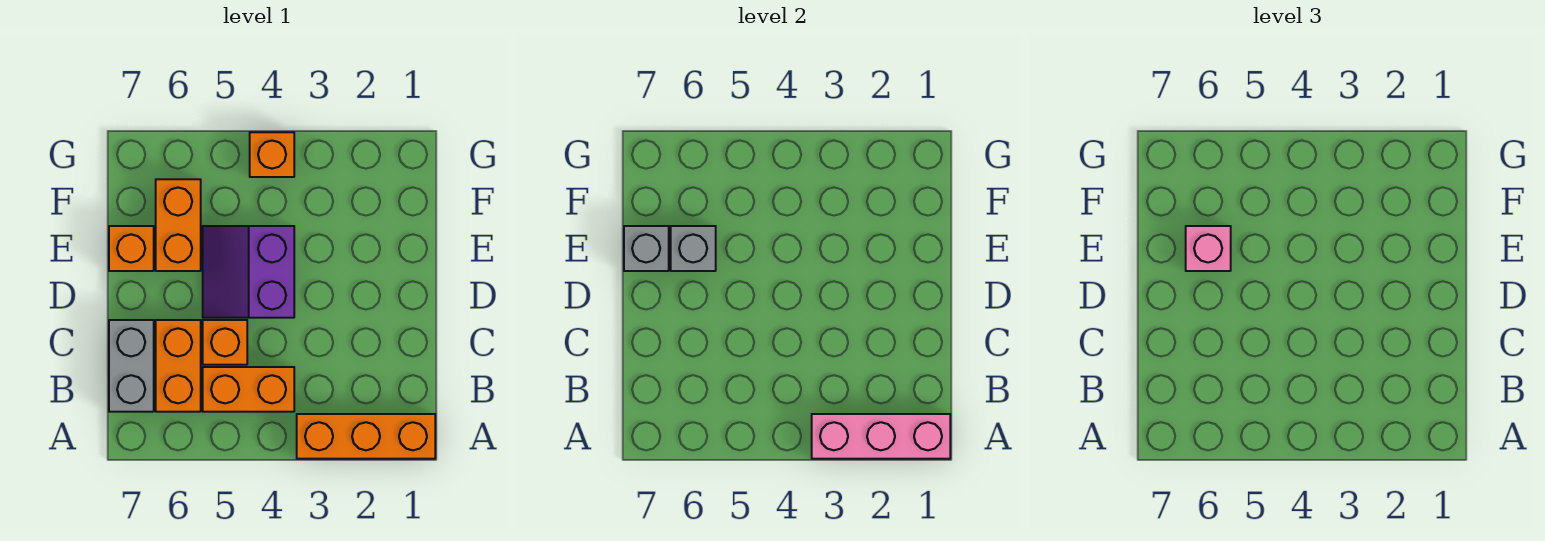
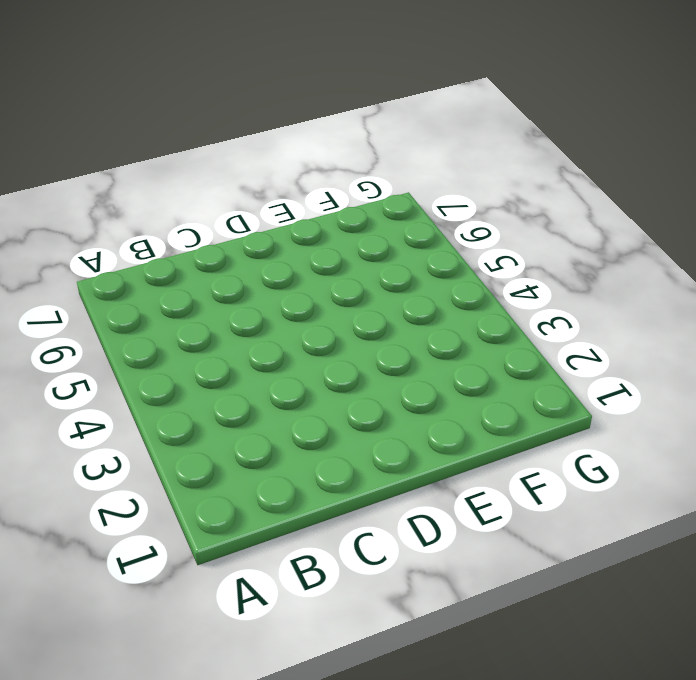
none -> orange brick A1:A3 level 1
none -> orange brick B4:B5 level 1
none -> orange brick B6:C6 level 1

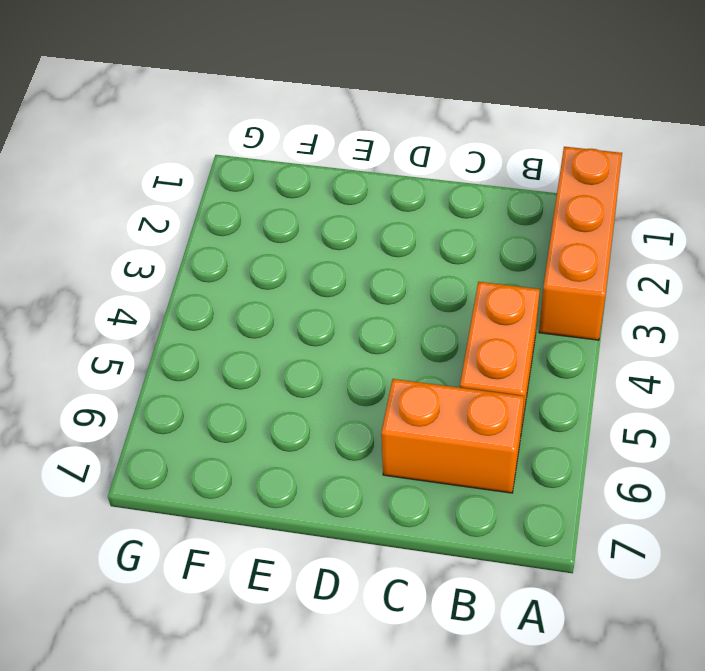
none -> grey brick B7:C7 level 1
none -> orange brick C5 level 1
none -> purple slope D4:E5 level 1 top 4

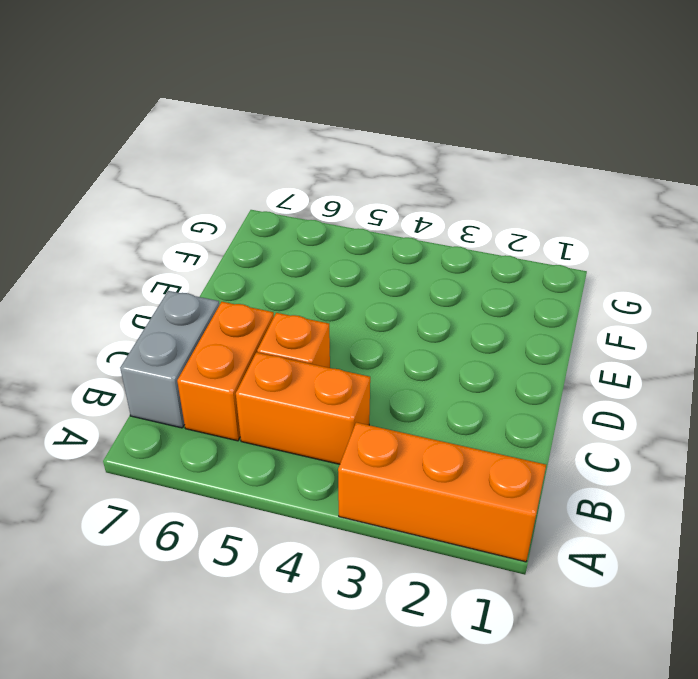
none -> purple slope D4:E5 level 1 top 4
none -> orange brick E6:F6 level 1
none -> orange brick E7 level 1

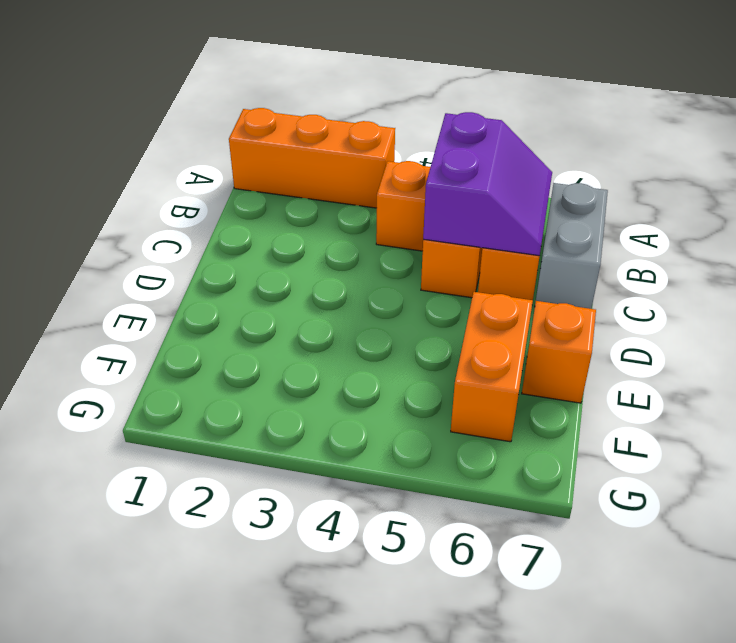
purple slope B5:C6 level 2 top 5 -> purple slope D4:E5 level 1 top 4
none -> orange brick G4 level 1
none -> pink brick A1:A3 level 2
none -> grey brick E6 level 2

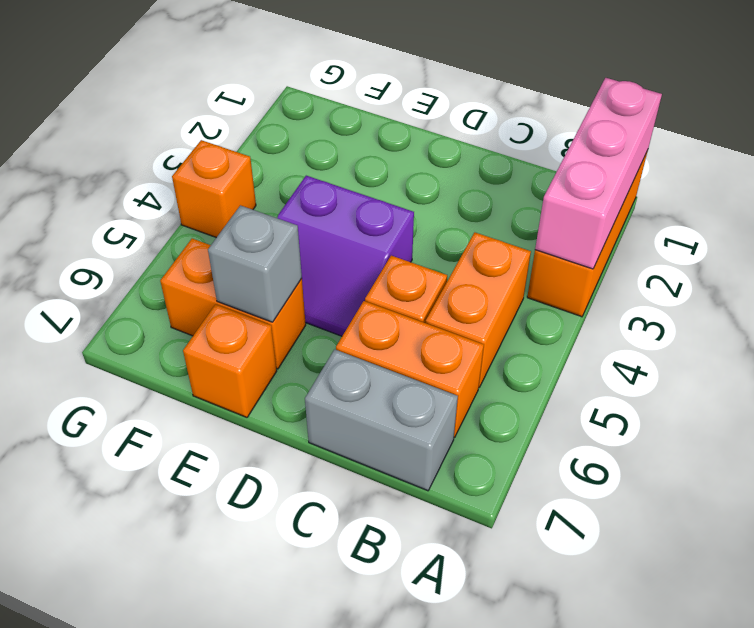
none -> grey brick E7 level 2
none -> pink brick E6 level 3

